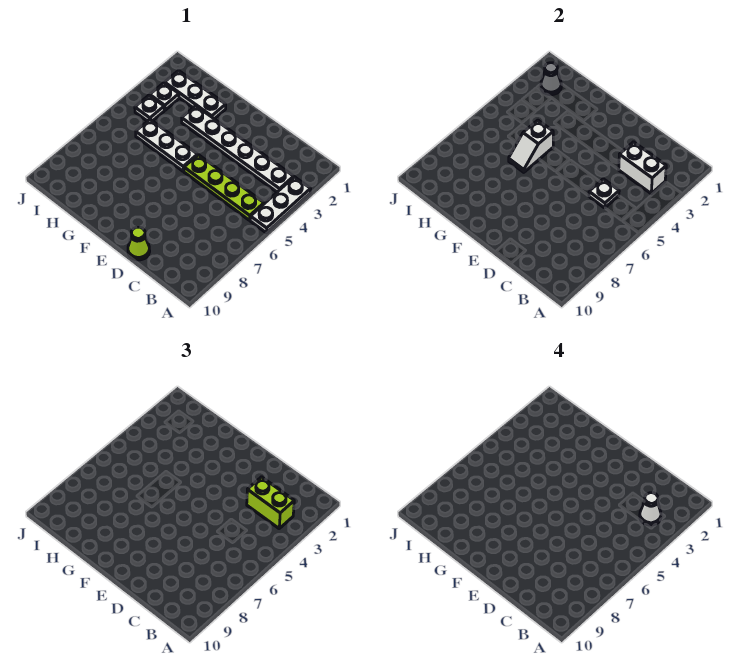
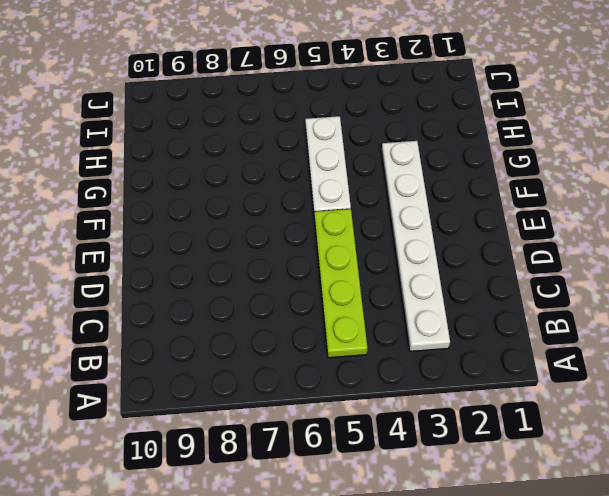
none -> white plate A3:A5 level 1
none -> lime cone D10 level 1
none -> white plate G2:I2 level 1

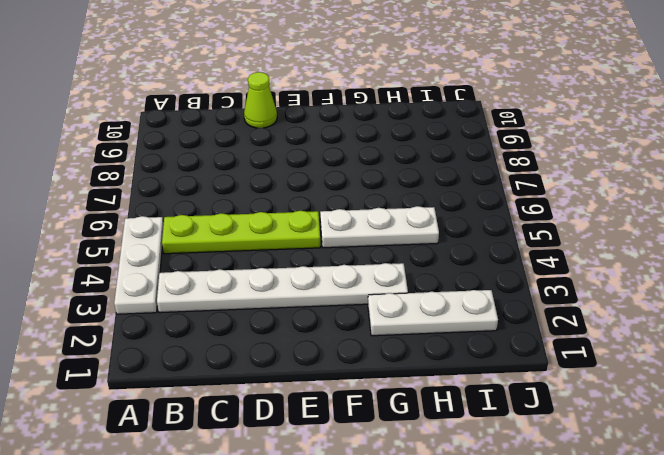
none -> white plate I3 level 1
none -> white plate I4 level 1
none -> white brick B3:C3 level 2

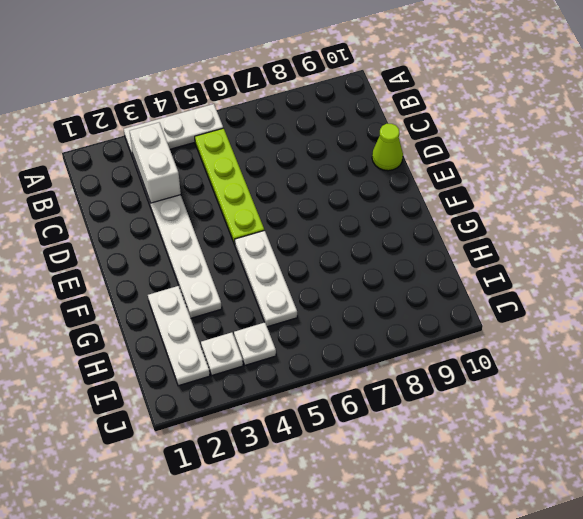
none -> white plate C5 level 2
none -> white slope G5:G6 level 2 top 5
none -> grey cone I2 level 2

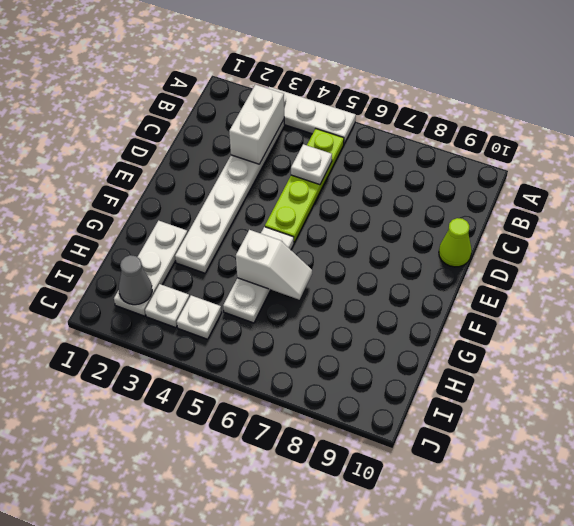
none -> lime brick B3:C3 level 3
none -> white cone B3 level 4

